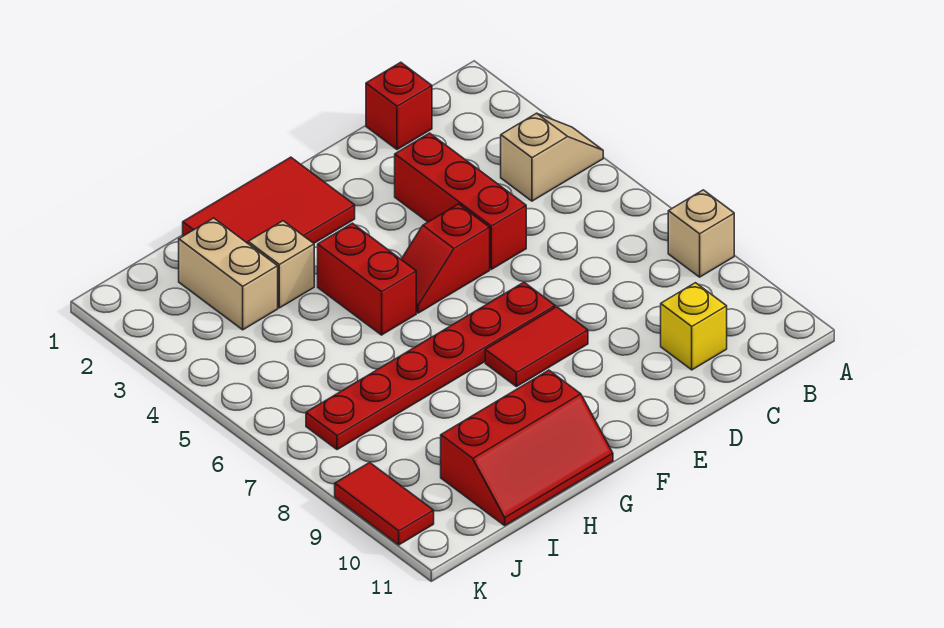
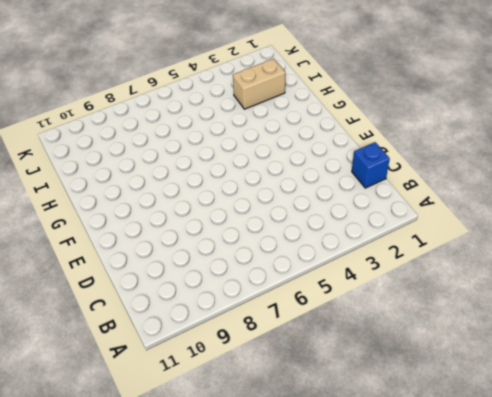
blue brick C1 level 1 -> red brick C1 level 1
none -> tan slope A4:B4 level 1 top B
none -> tan brick A8 level 1
none -> yellow brick C10 level 1

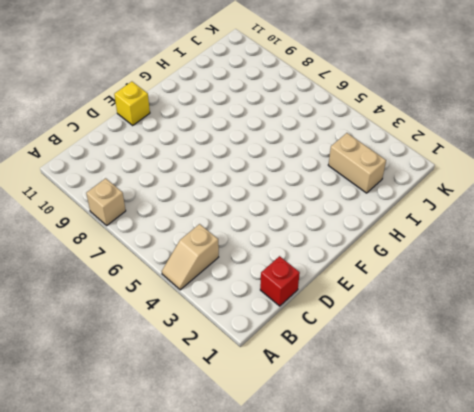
yellow brick E11 level 1 -> yellow brick C10 level 1
none -> red brick D3:D5 level 1
none -> red slope E5:F5 level 1 top E
none -> red plate E7:J7 level 1

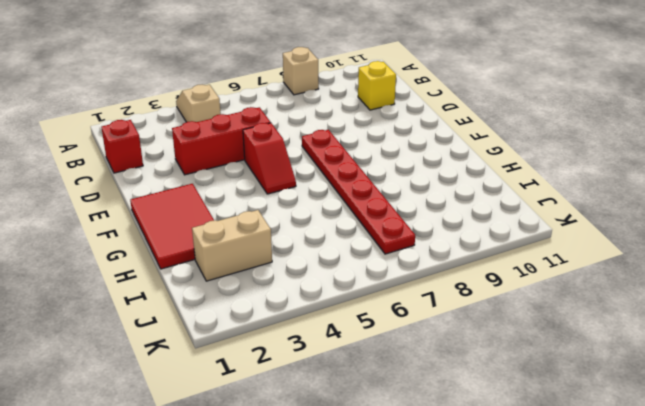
none -> red tile E8:F8 level 1
none -> red brick G4:G5 level 1
none -> red slope G10:I11 level 1 top 10

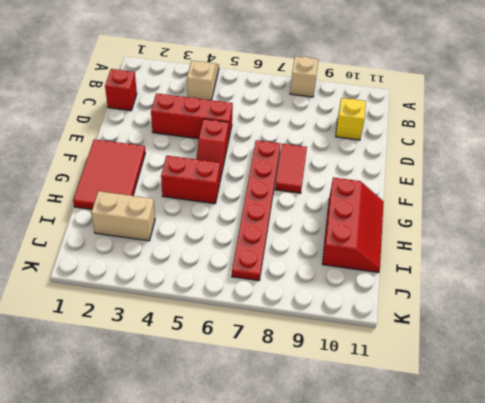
none -> tan brick H3 level 1
none -> red tile K9:K10 level 1

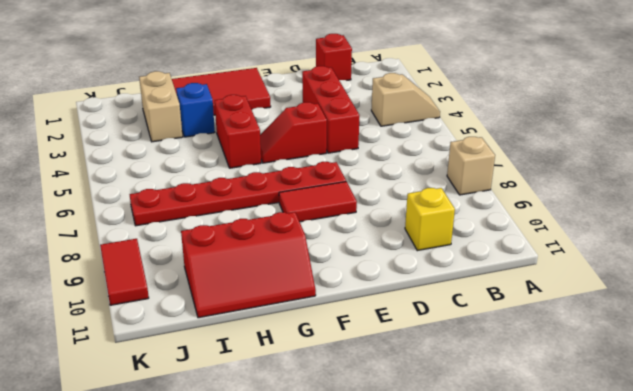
blue brick H3 level 1 -> tan brick H3 level 1

